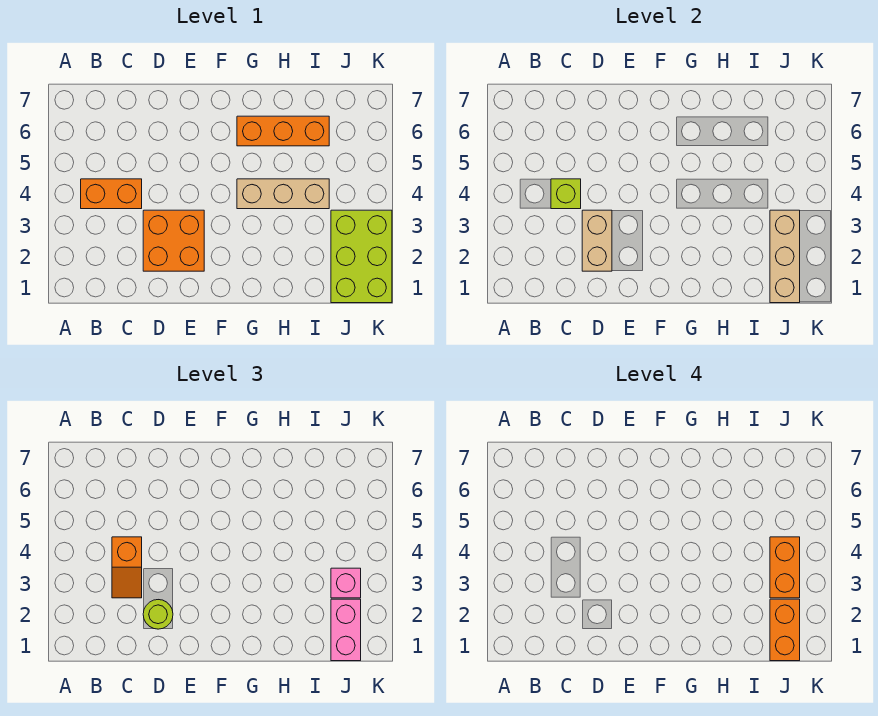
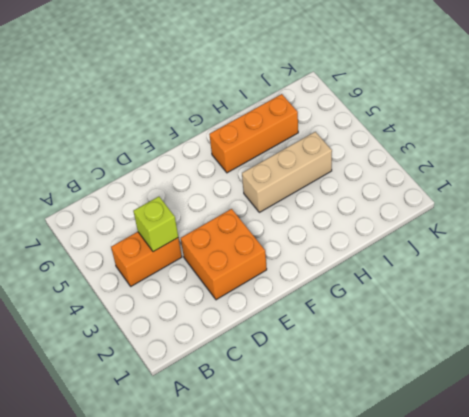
none -> lime brick J1:K3 level 1
none -> tan brick D2:D3 level 2
none -> tan brick J1:J3 level 2

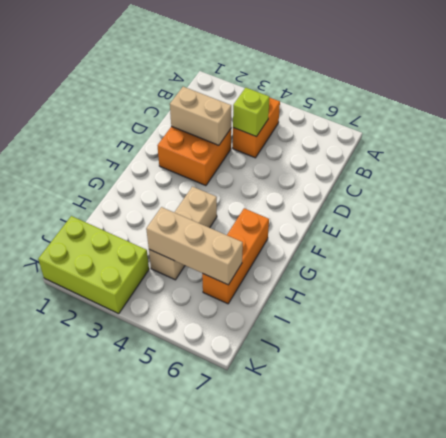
tan brick I4:I6 level 2 -> tan brick J1:J3 level 2
none -> orange slope C3:C4 level 3 top 4
none -> lime round brick D2 level 3
none -> pink brick J1:J2 level 3

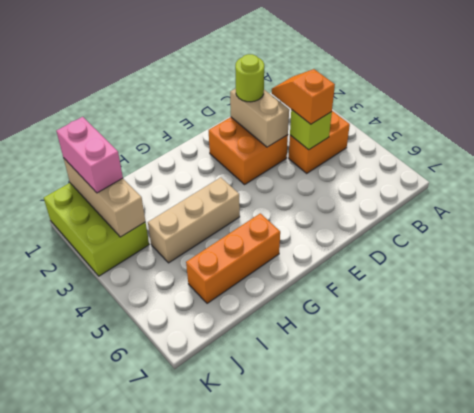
none -> pink brick J3 level 3
none -> orange brick J1:J2 level 4
none -> orange brick J3:J4 level 4

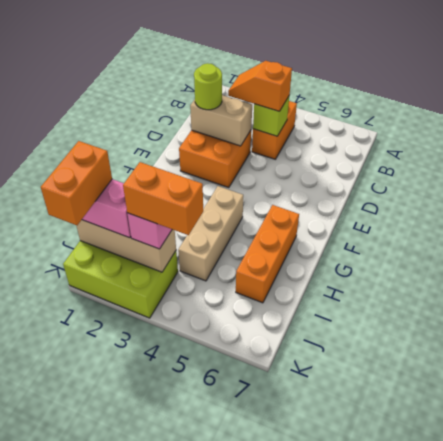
orange brick J1:K1 level 4 -> orange brick J1:J2 level 4

